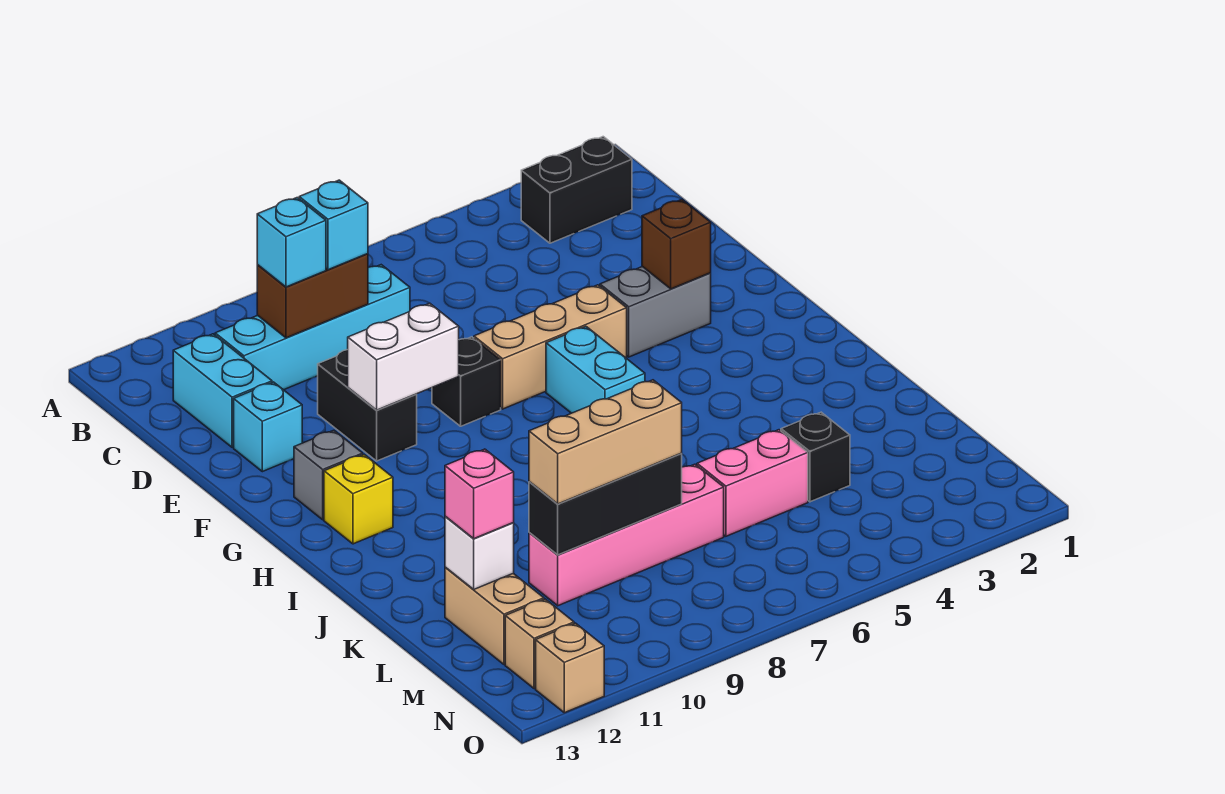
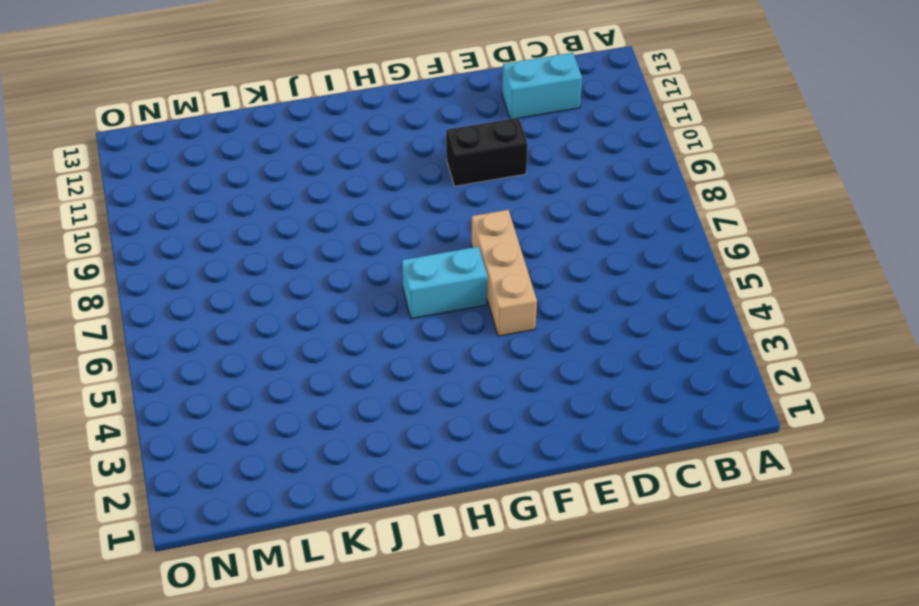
none -> black brick B2:B3 level 1
none -> cyan brick C8:C11 level 1
none -> cyan brick E12 level 1

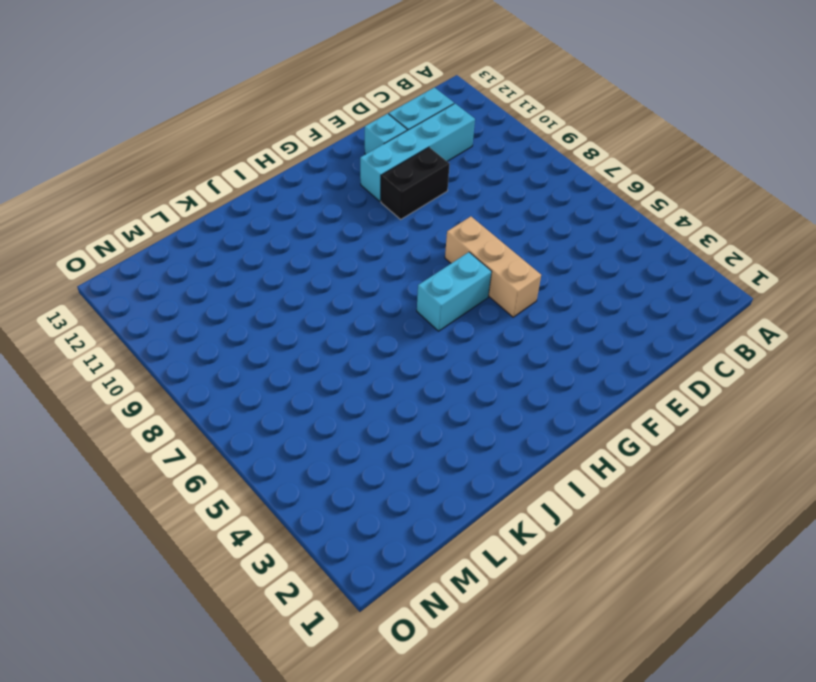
cyan brick C11:F11 level 1 -> cyan brick C8:C11 level 1
none -> black brick B2:B3 level 1
none -> grey brick F3:F4 level 1
none -> black brick F8 level 1

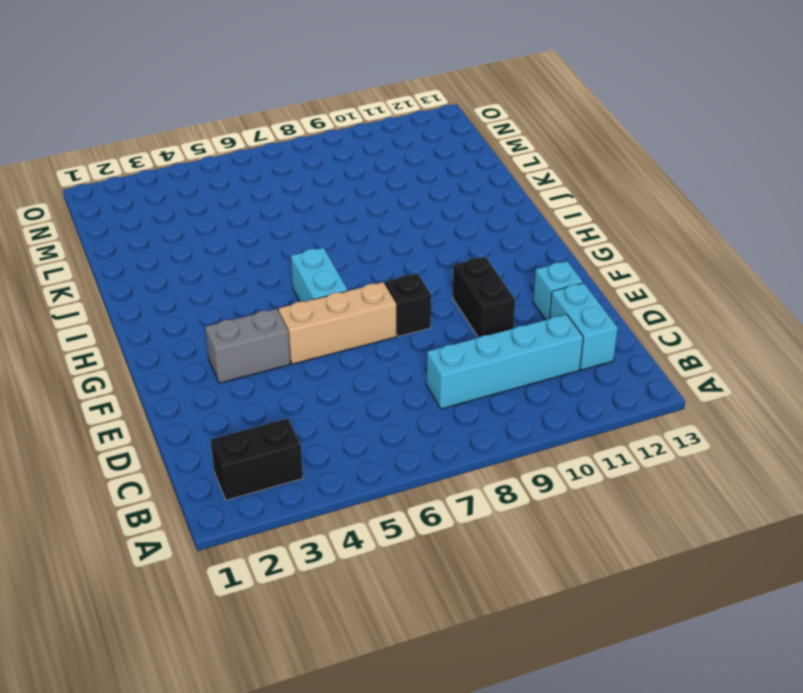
none -> grey brick G12 level 1
none -> yellow brick H12 level 1
none -> black brick L4 level 1

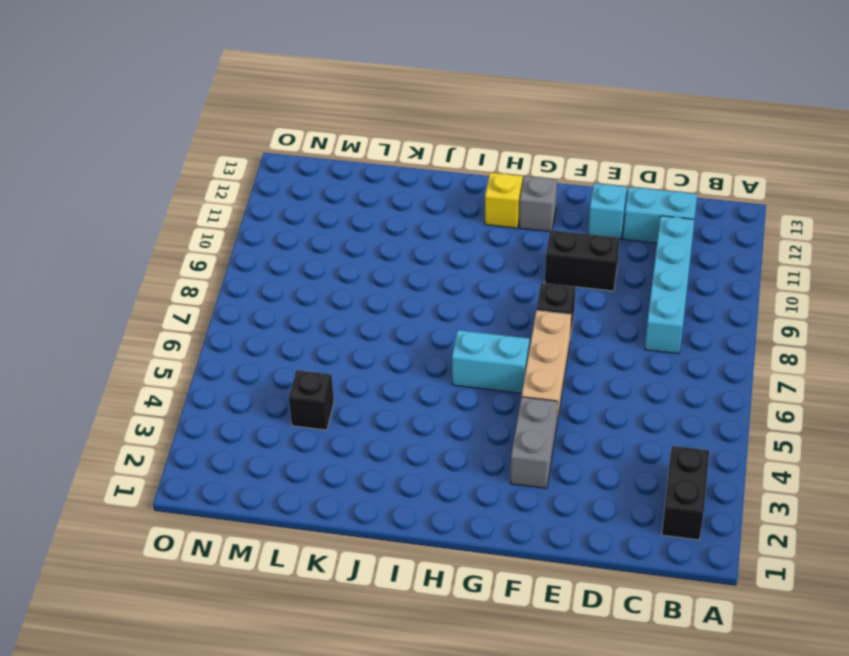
none -> pink brick L5:L6 level 1
none -> pink brick L7:L10 level 1
none -> tan brick L12:M12 level 1

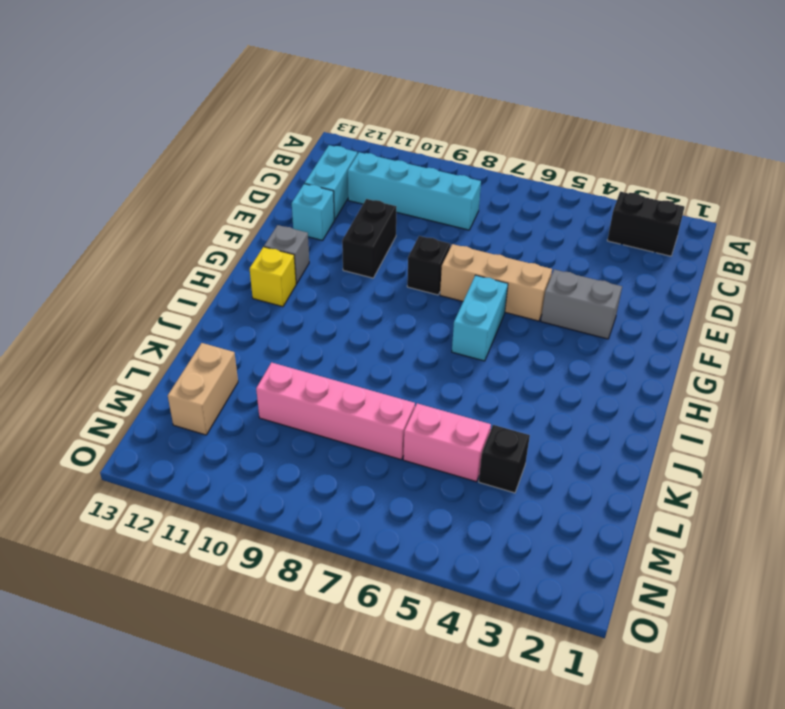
none -> tan brick N12 level 1
none -> tan brick O12 level 1
none -> brown brick C9:C10 level 2

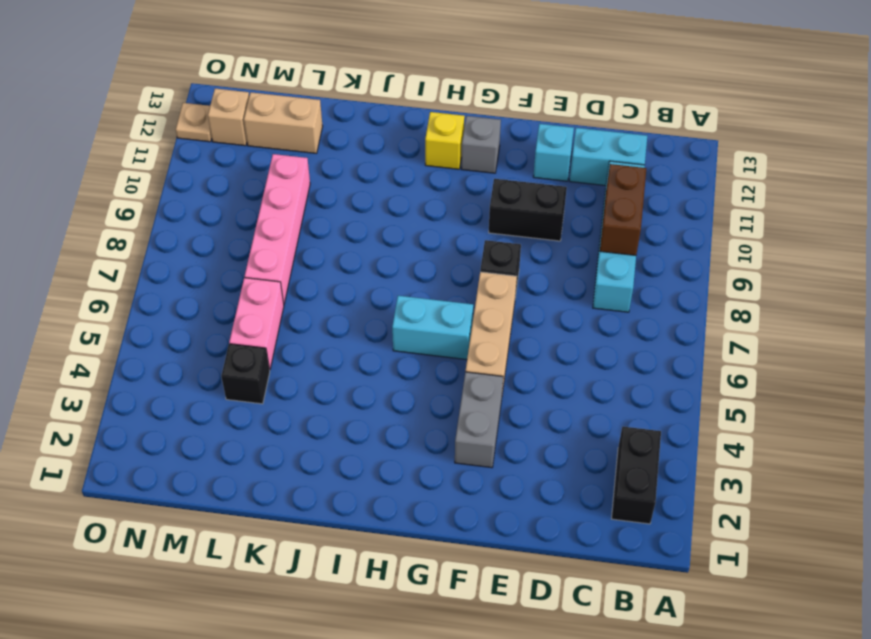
tan plate O12 level 1 -> tan brick O12 level 1
none -> brown brick F3 level 2
none -> white brick F9:F10 level 2
none -> black brick L8:L10 level 2

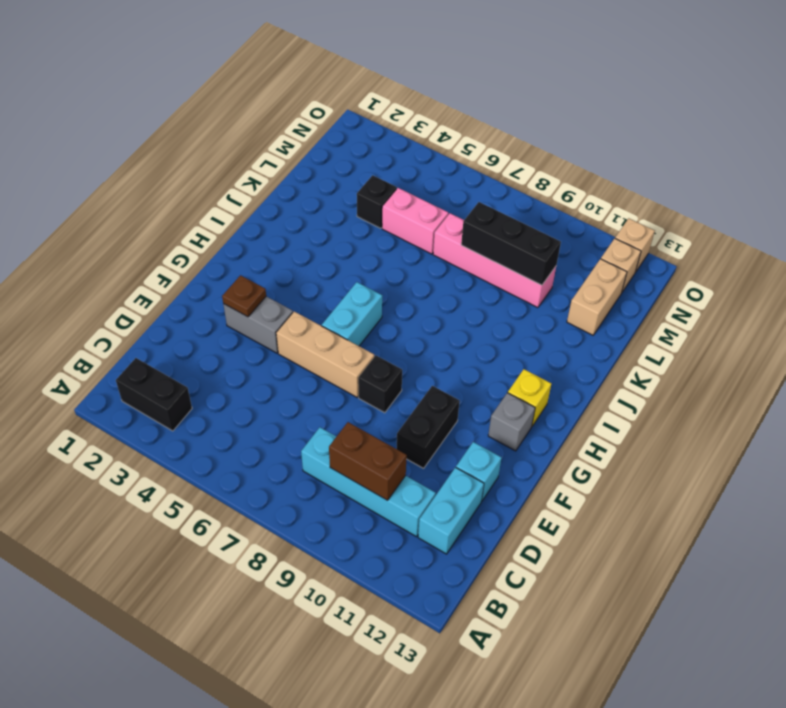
brown plate F3 level 2 -> brown brick F3 level 2
none -> white brick F9:F10 level 2
none -> white brick L12 level 2
none -> cyan brick C9 level 3

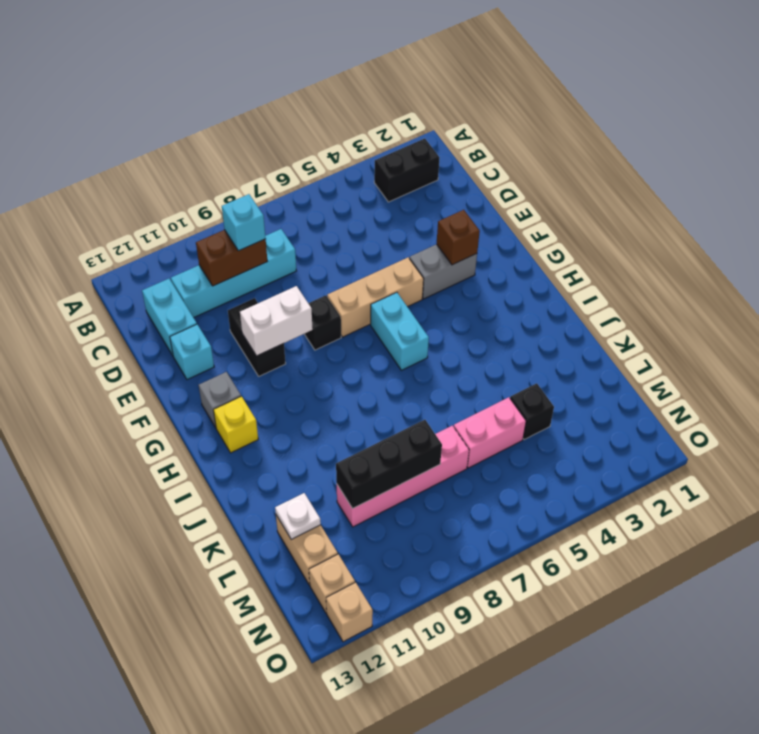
white plate L12 level 2 -> white brick L12 level 2
none -> cyan brick C10 level 3
none -> tan brick L8:L10 level 3
none -> pink brick L12 level 3

